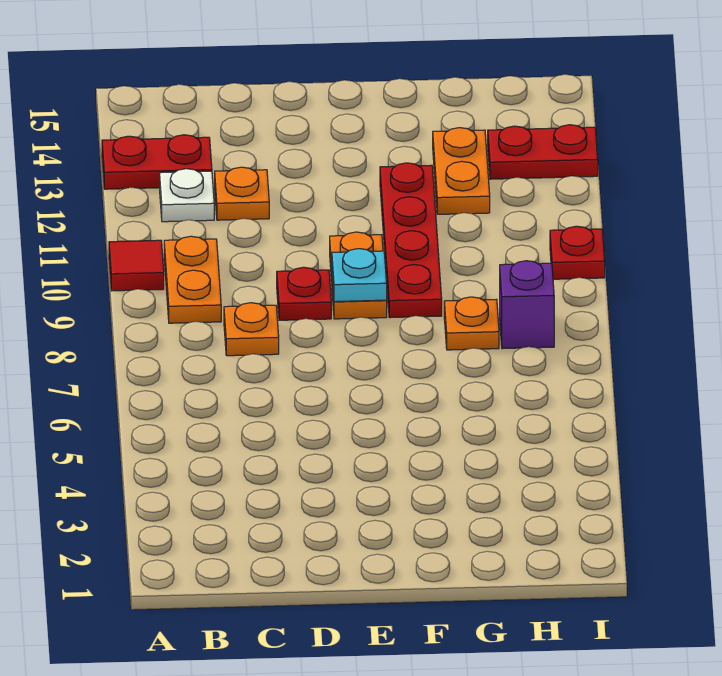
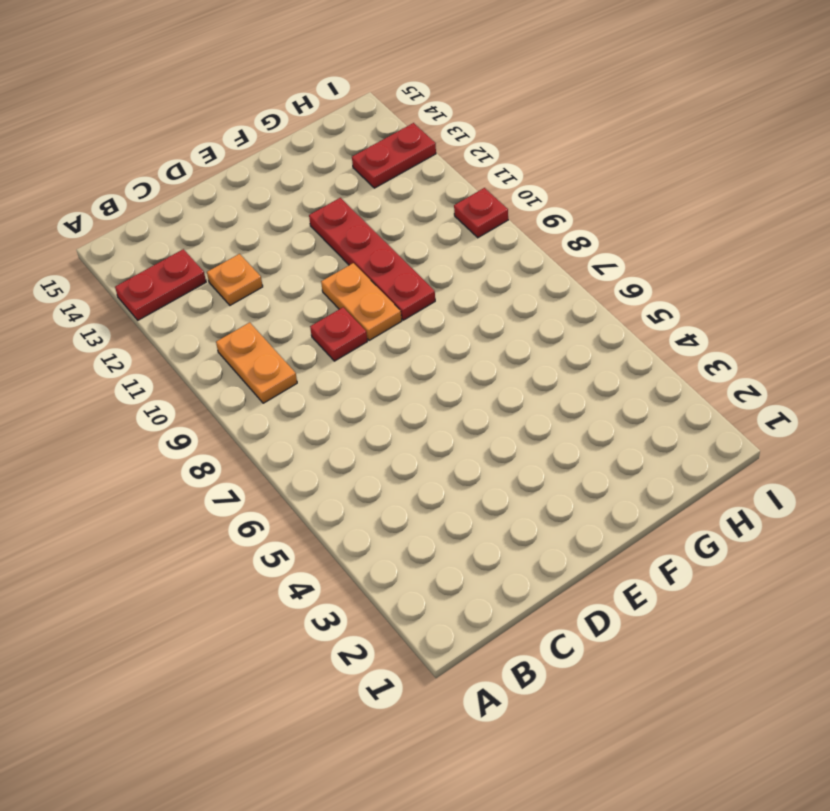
none -> red tile A10 level 1
none -> white plate B12 level 1
none -> orange plate C8 level 1

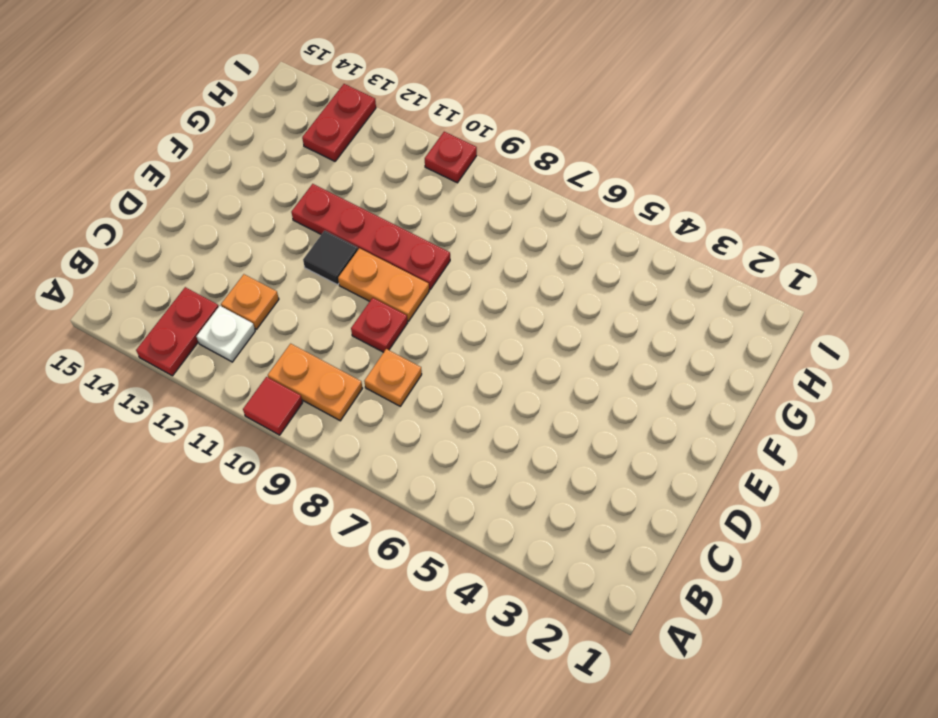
black tile E11 level 1 -> none
none -> orange plate G8 level 1
none -> orange plate G12:G13 level 1
none -> purple brick H8 level 1

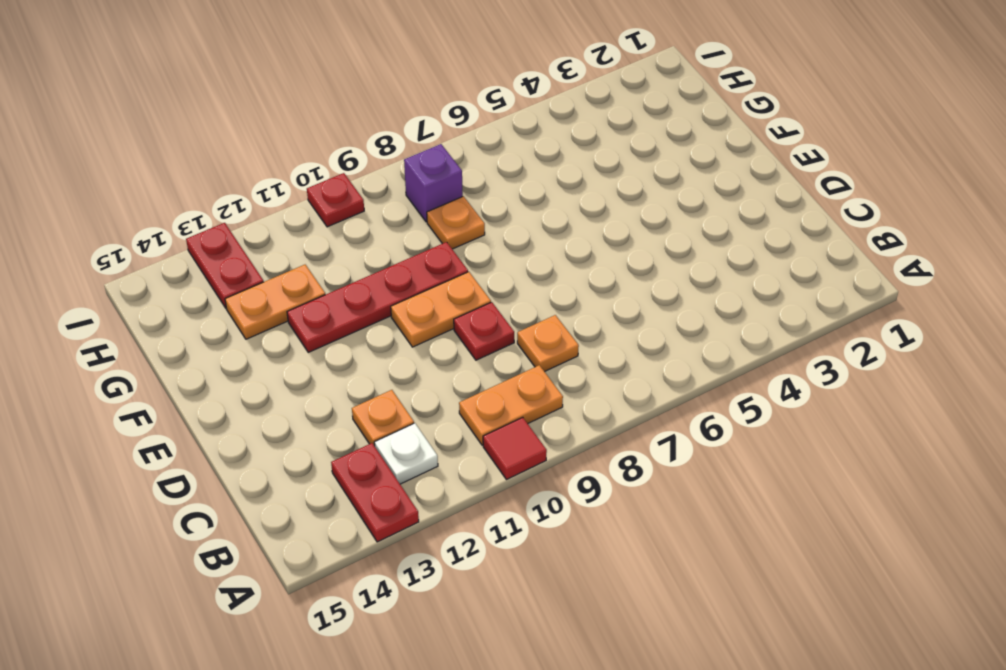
none -> cyan plate E9 level 2

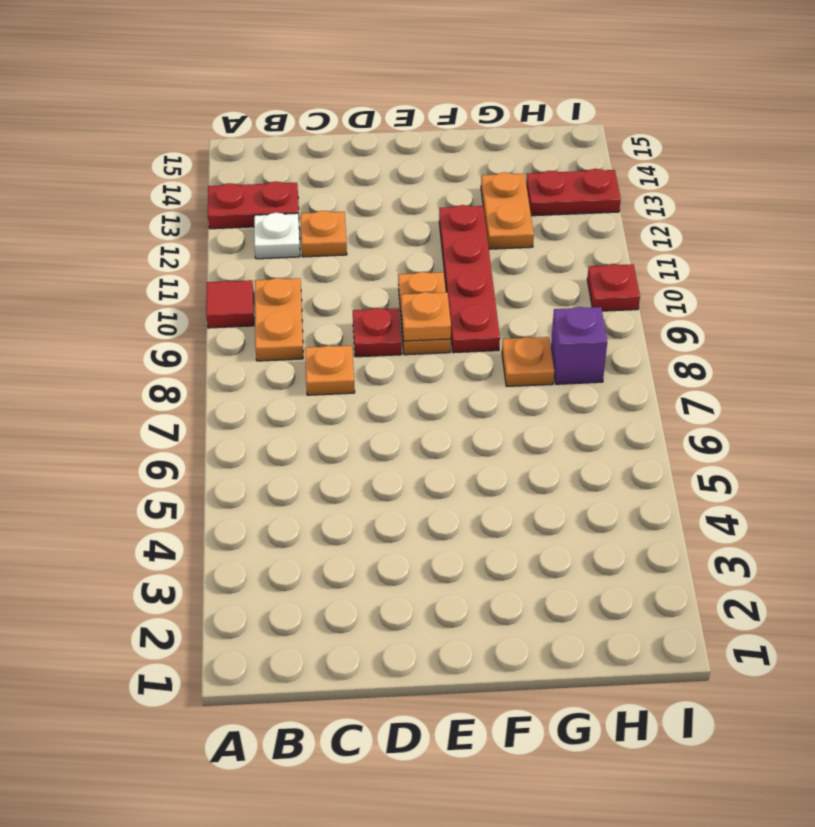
orange plate E9 level 2 -> cyan plate E9 level 2

